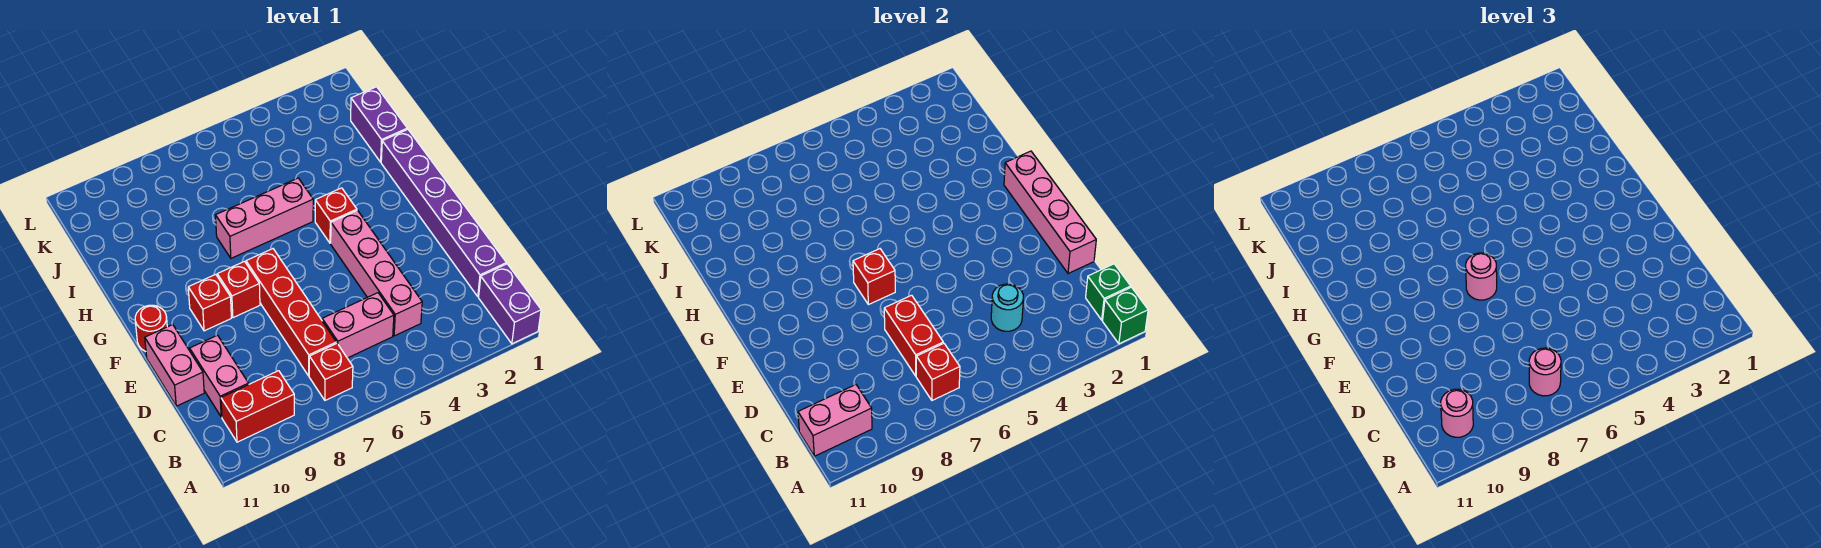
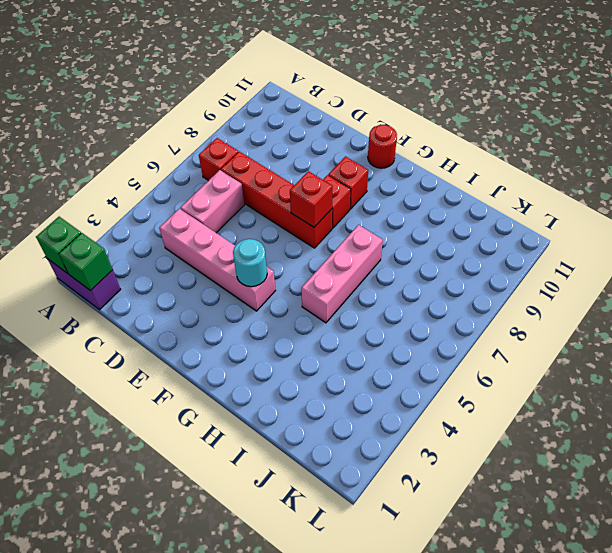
cyan round brick F4 level 2 -> cyan round brick C4 level 2
none -> red brick B9:B10 level 1
none -> purple brick C1:H1 level 1
none -> pink brick C10:D10 level 1

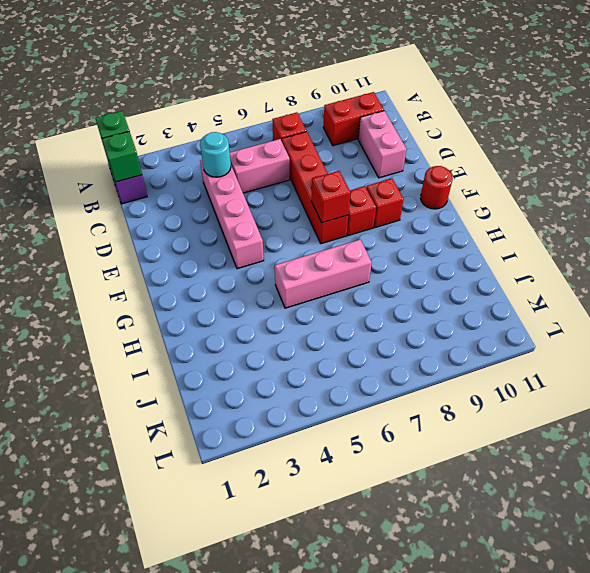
none -> purple brick C1:H1 level 1
none -> pink brick D11:E11 level 1
none -> red brick G4 level 1

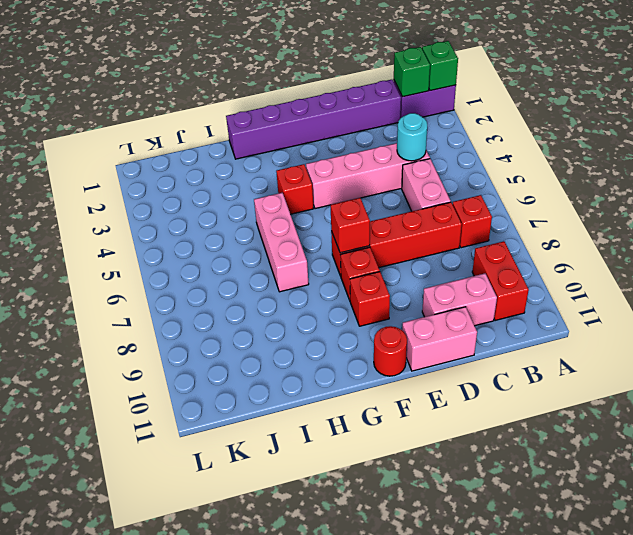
none -> purple brick I1:J1 level 1
none -> red brick B7 level 2
none -> pink brick B10:B11 level 2

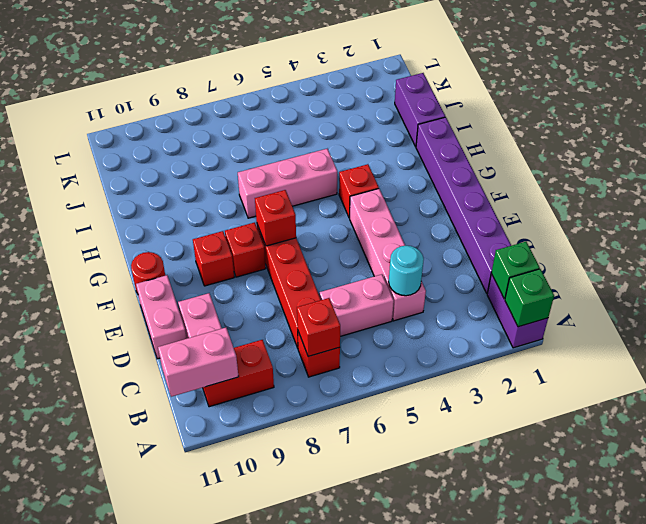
none -> red brick C7:D7 level 2
none -> pink brick D1:G1 level 2
none -> pink round brick B7 level 3

